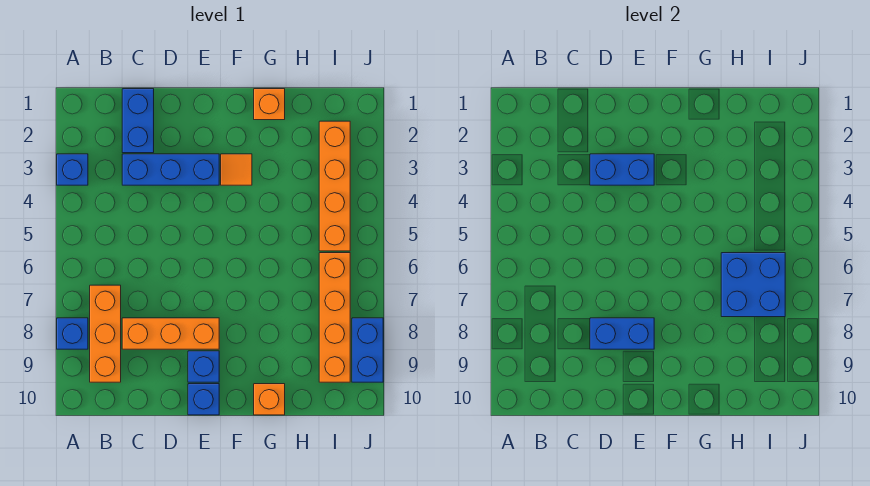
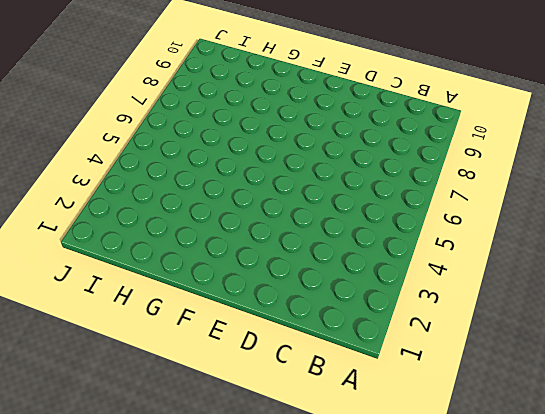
none -> blue brick A3 level 1
none -> blue brick A8 level 1
none -> orange brick B7:B9 level 1

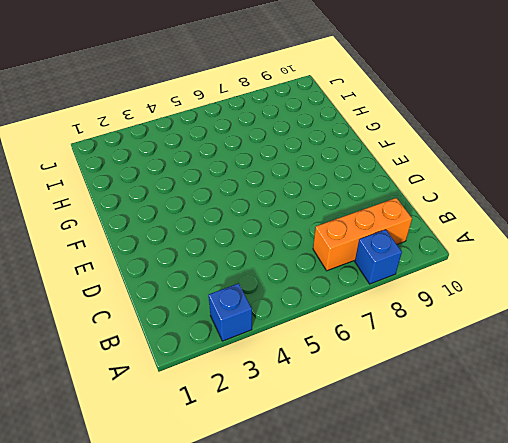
none -> blue brick C1:C2 level 1
none -> blue brick C3:E3 level 1
none -> orange brick C8:E8 level 1

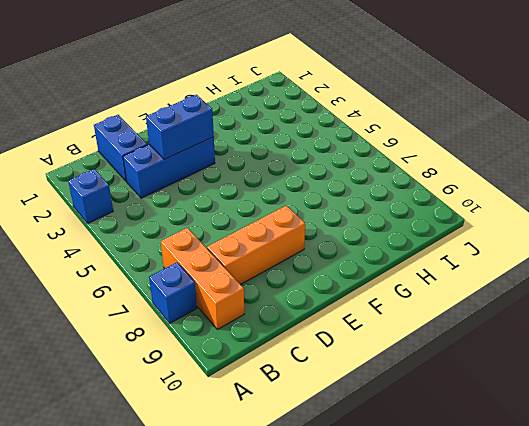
none -> blue brick E9 level 1
none -> blue brick E10 level 1
none -> orange tile F3 level 1

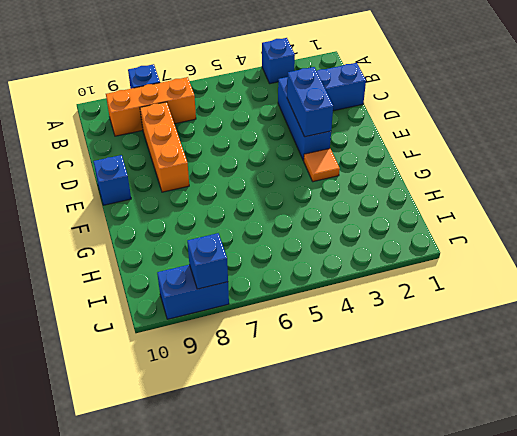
blue brick J8 level 2 -> blue brick E9 level 1
none -> orange brick G1 level 1
none -> orange brick G10 level 1
none -> orange brick I2:I5 level 1

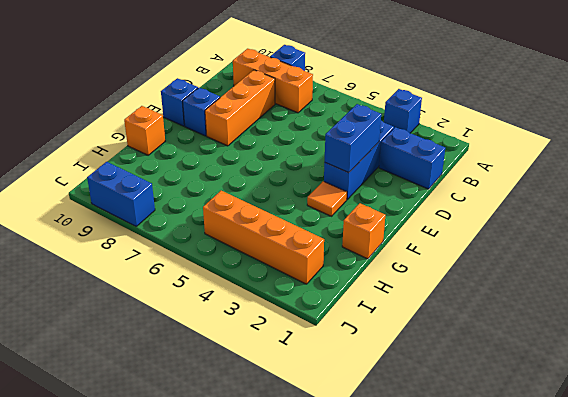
none -> orange brick I6:I9 level 1
none -> blue brick D8:E8 level 2
none -> blue brick H6:I7 level 2

